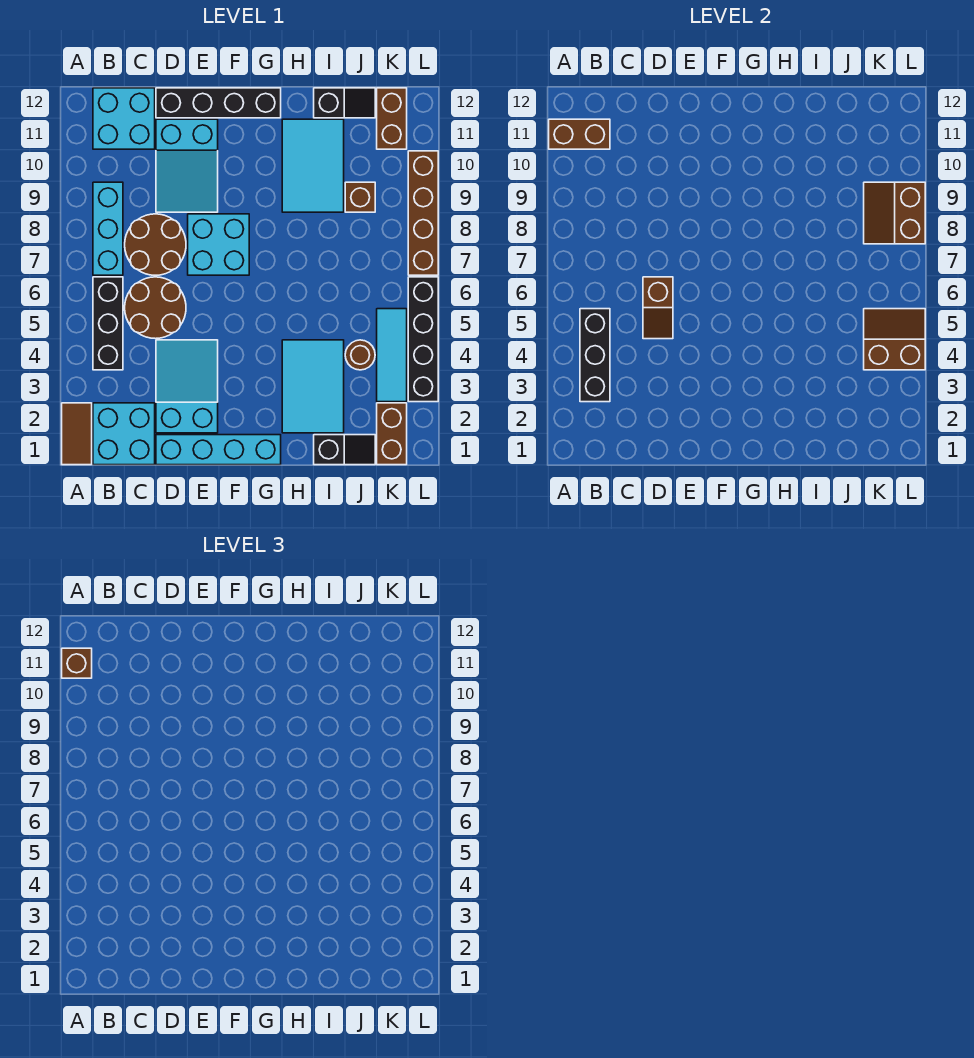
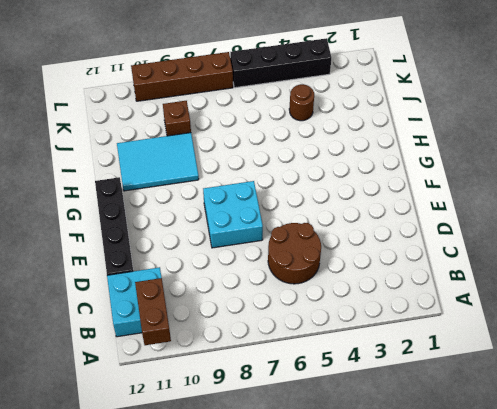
none -> brown tile A1:A2 level 1
none -> cyan brick B1:C2 level 1
none -> black brick B4:B6 level 1

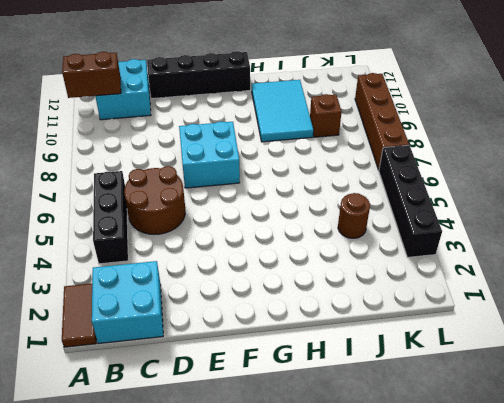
none -> cyan brick B7:B9 level 1
none -> brown round brick C7:D8 level 1
none -> cyan brick D1:G1 level 1

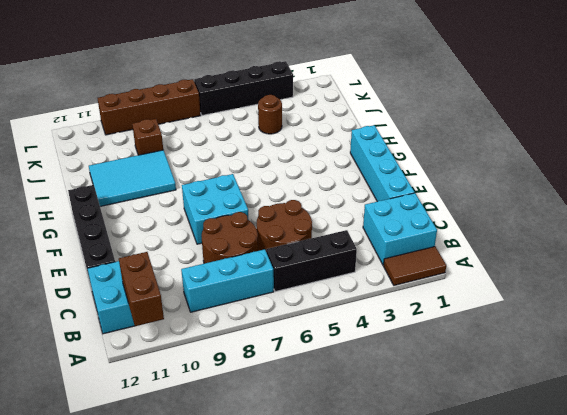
none -> cyan slope D2:E4 level 1 top 2
none -> cyan slope D9:E11 level 1 top 11
none -> cyan tile H2:I4 level 1

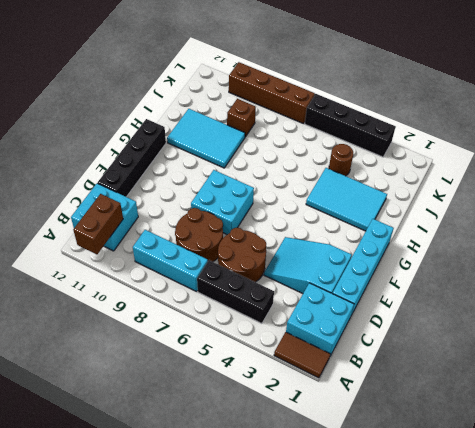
none -> cyan slope D9:E11 level 1 top 11
none -> black slope I1:J1 level 1 top I
none -> black slope I12:J12 level 1 top I

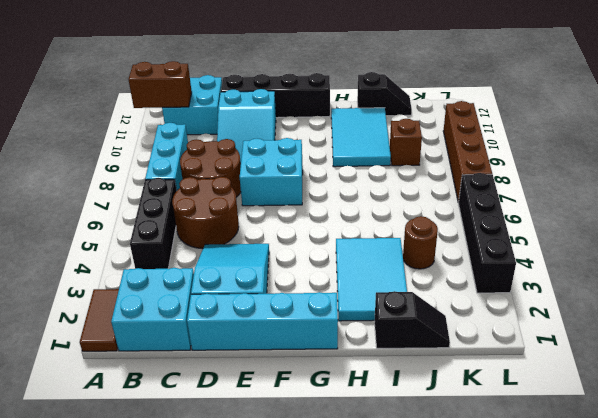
none -> brown brick K1:K2 level 1
none -> cyan tile K3:K5 level 1
none -> brown brick K11:K12 level 1

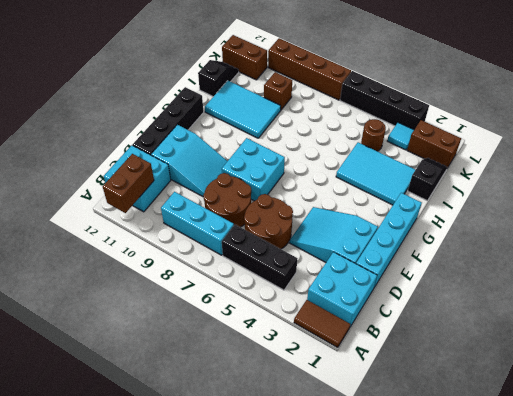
cyan tile K3 level 1 -> cyan tile K3:K5 level 1
none -> black brick B3:B5 level 2
none -> brown slope D5:D6 level 2 top 6
none -> brown slope K4:L5 level 2 top 4

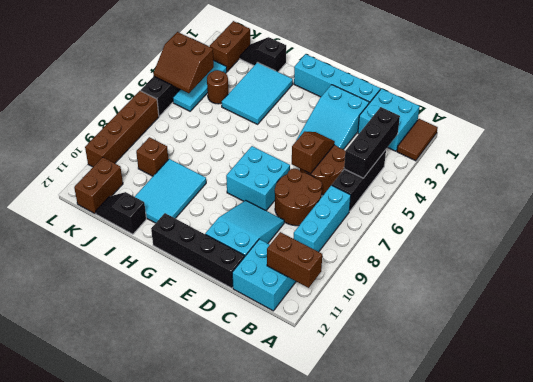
none -> brown slope K8:L9 level 2 top L
none -> brown brick A11 level 3

